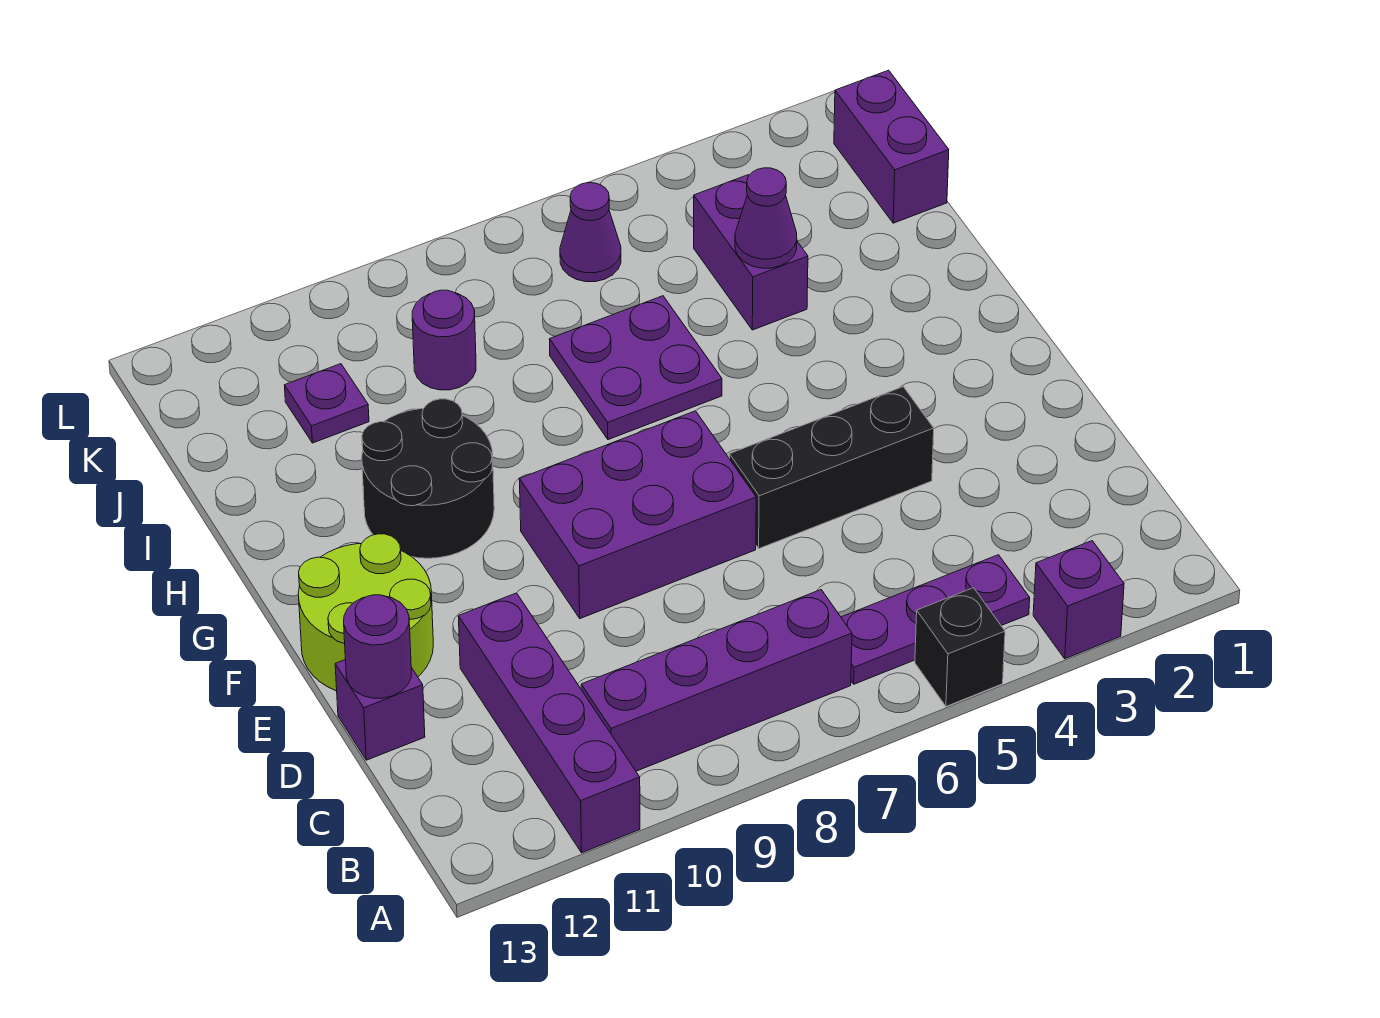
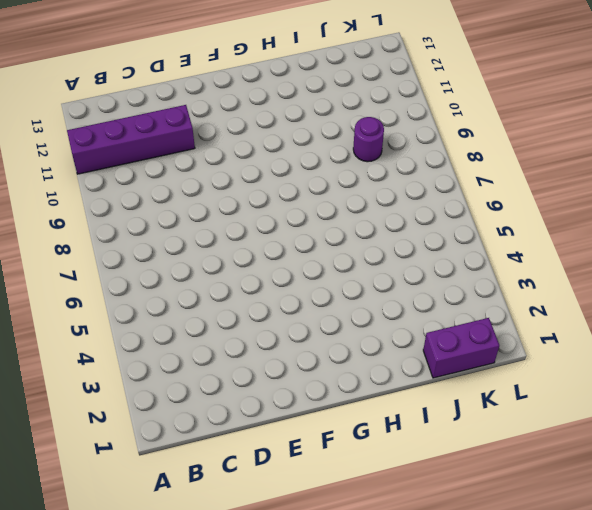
none -> purple brick A3 level 1
none -> black brick A5 level 1
none -> purple plate B4:B6 level 1

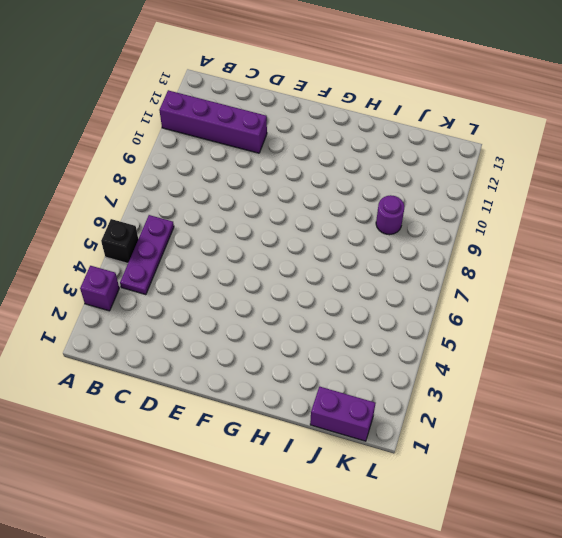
none -> purple brick B7:B10 level 1
none -> purple brick D13 level 1
none -> black brick E4:E6 level 1

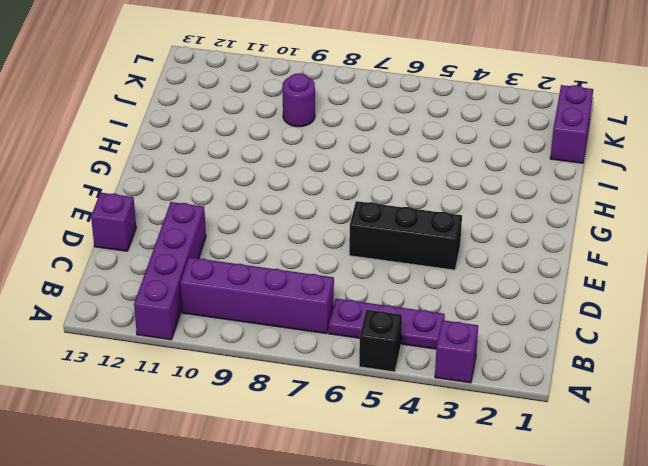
none -> purple brick E7:F9 level 1
none -> lime round brick E12:F13 level 1
none -> black round brick G10:H11 level 1

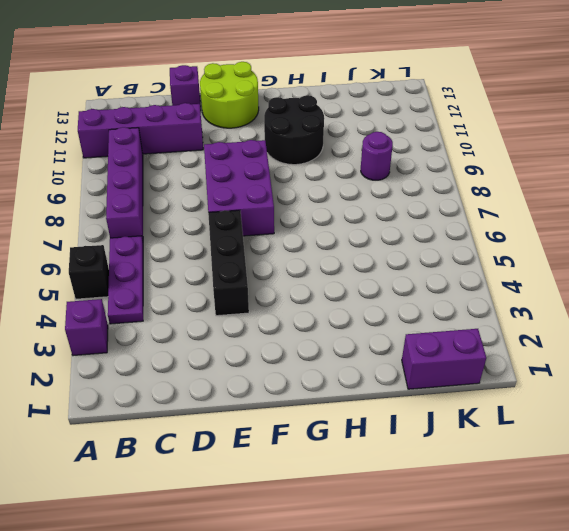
none -> purple plate H6:I7 level 1
none -> purple brick I4:J4 level 1
none -> purple plate J11 level 1

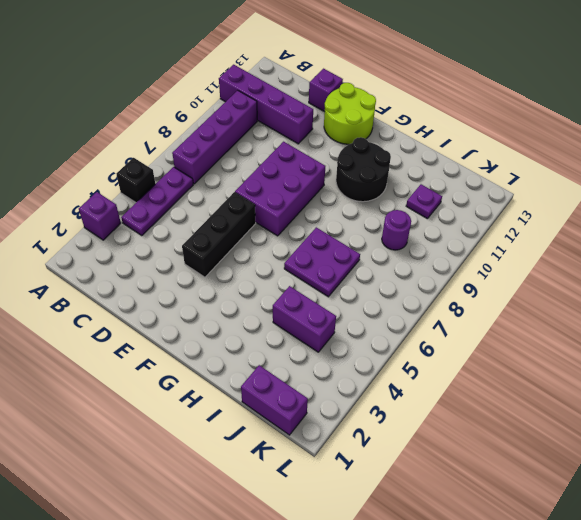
none -> purple cone K6 level 1
none -> purple round brick D13 level 2
none -> purple cone I4 level 2

